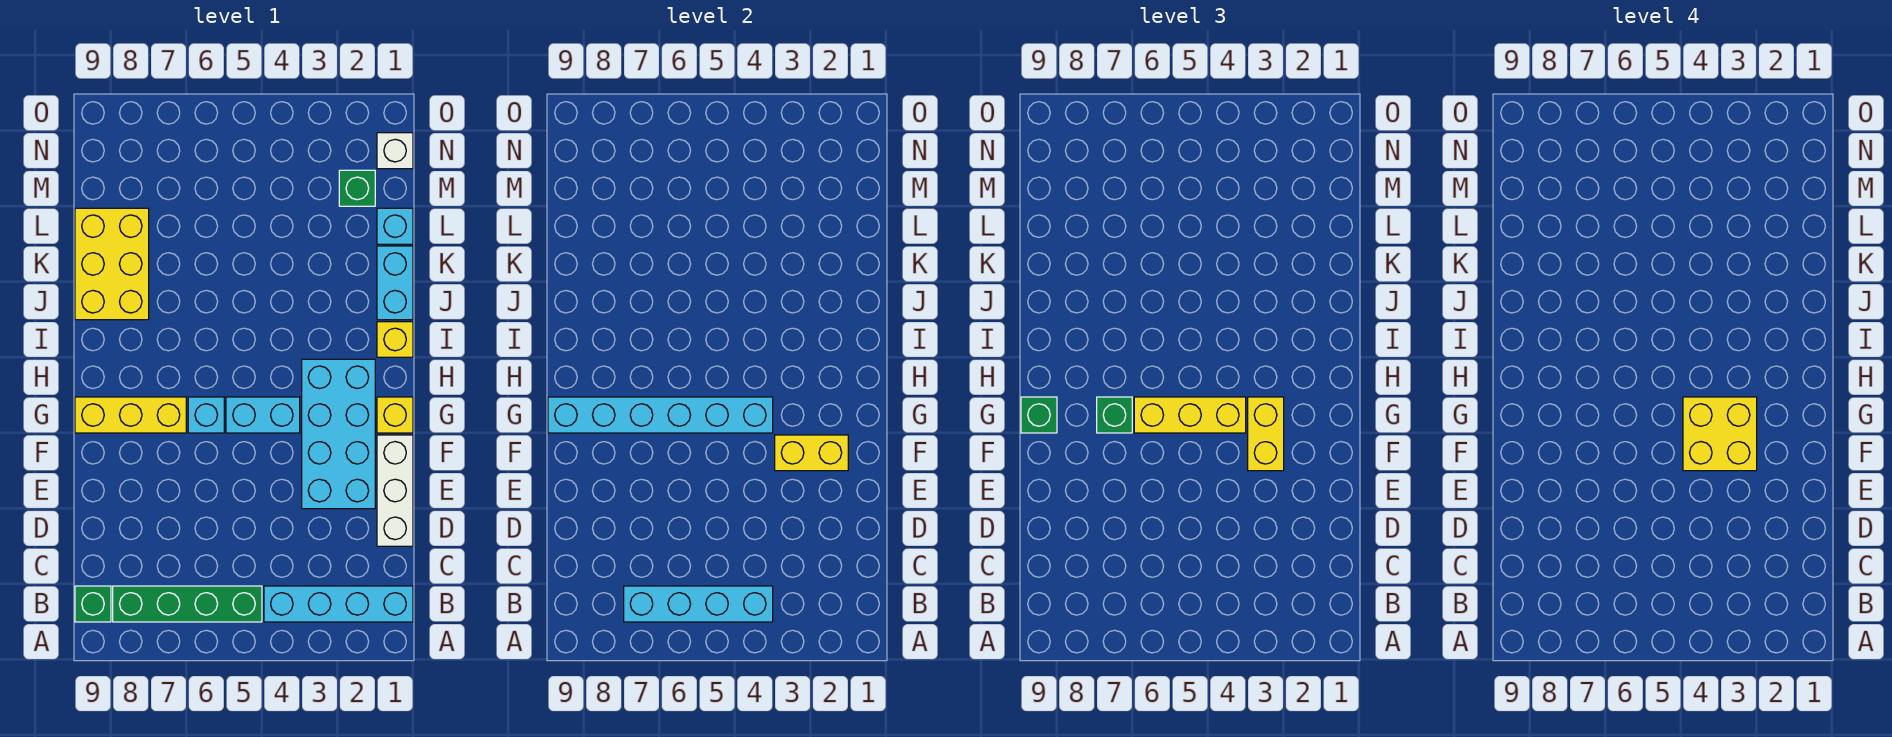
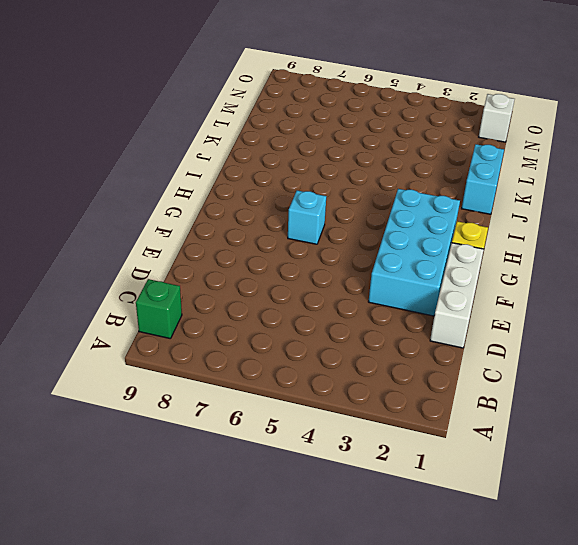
none -> cyan brick B1:B4 level 1
none -> green brick B5:B8 level 1
none -> cyan brick G4:G5 level 1

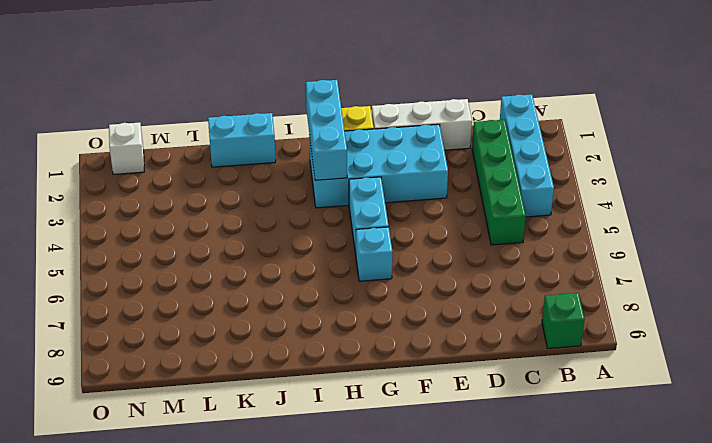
green brick C2:C5 level 1 -> green brick B5:B8 level 1
cyan brick H1:H3 level 2 -> none
none -> yellow brick G7:G9 level 1
none -> yellow brick I1 level 1
none -> yellow brick J8:L9 level 1

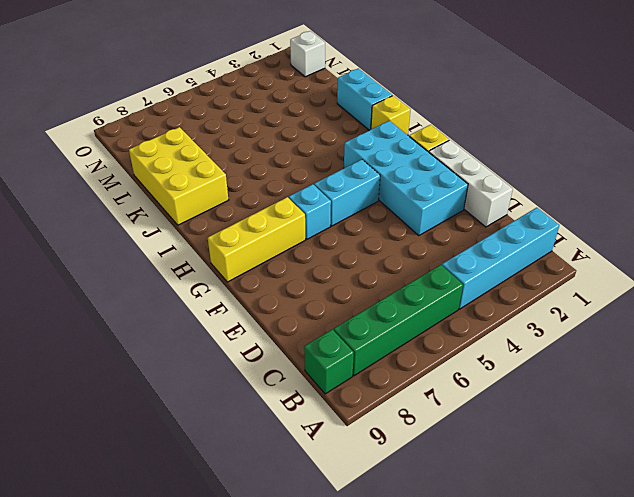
none -> cyan brick L1 level 1
none -> green brick M2 level 1
none -> cyan brick B4:B7 level 2

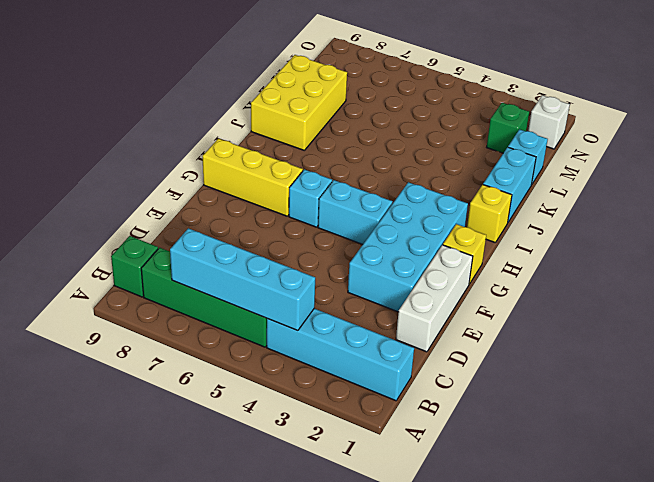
none -> yellow brick F2:F3 level 2
none -> cyan brick G4:G9 level 2
none -> yellow brick F3:G3 level 3

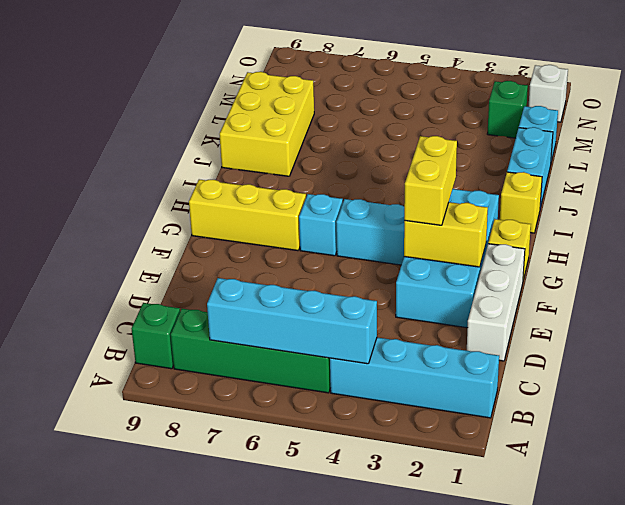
none -> cyan brick G4:G9 level 2
none -> yellow brick G4:G6 level 3
none -> green brick G7 level 3

